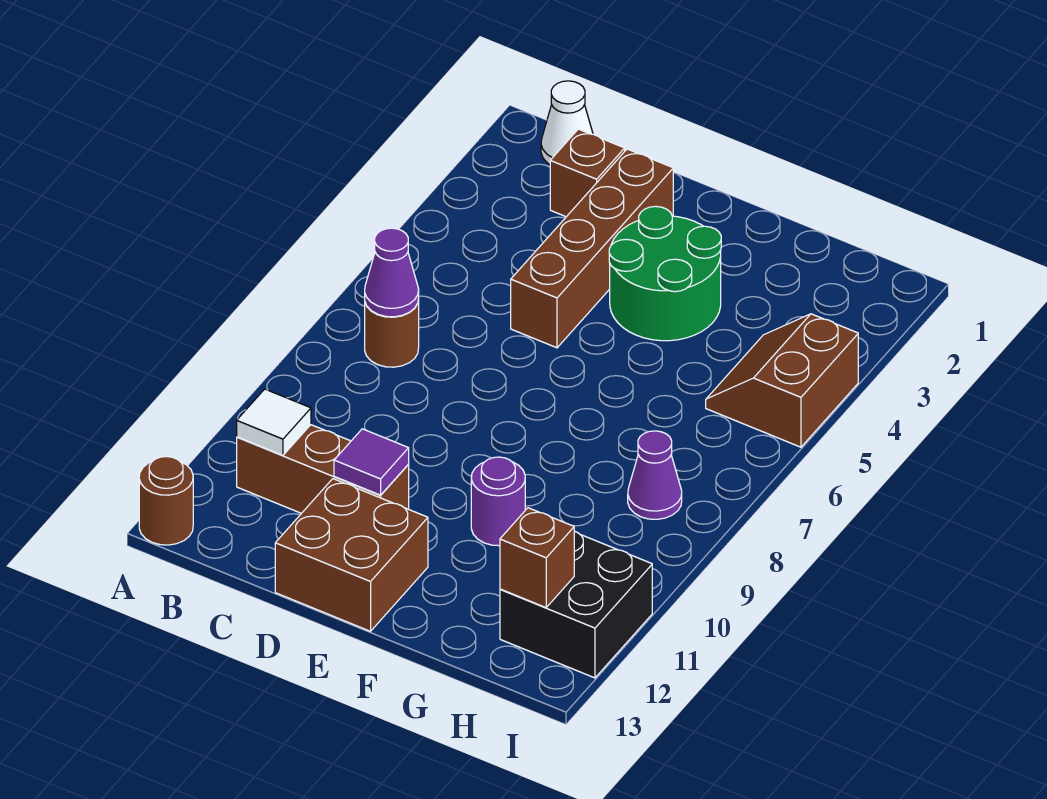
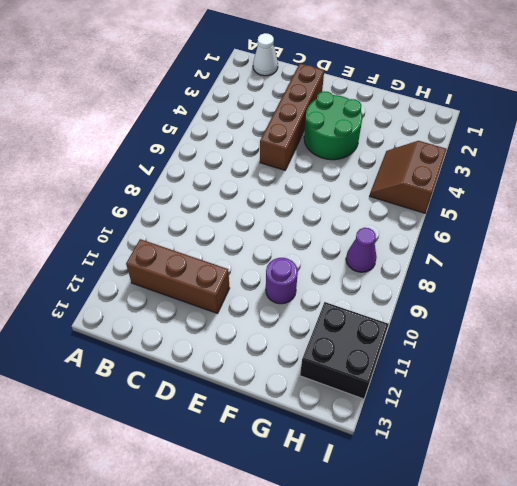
none -> brown round brick A13 level 1
none -> brown round brick B7 level 1
none -> brown brick C2 level 1

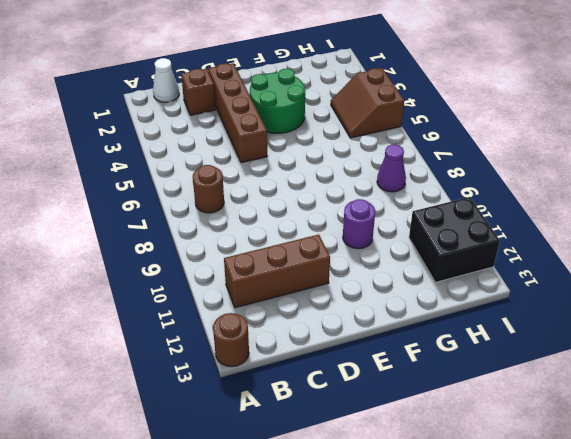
none -> brown brick D12:E13 level 1
none -> purple cone B7 level 2
none -> white tile B11 level 2

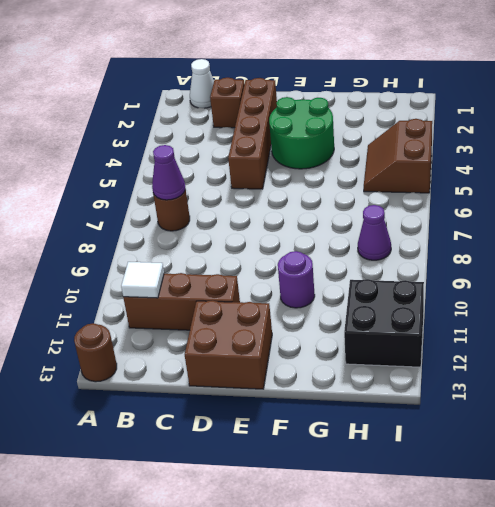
none -> purple tile D11 level 2
none -> brown brick H12 level 2

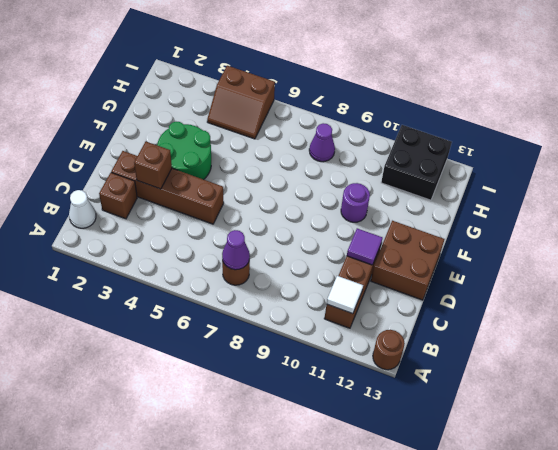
brown brick D3 level 2 -> brown brick H12 level 2

